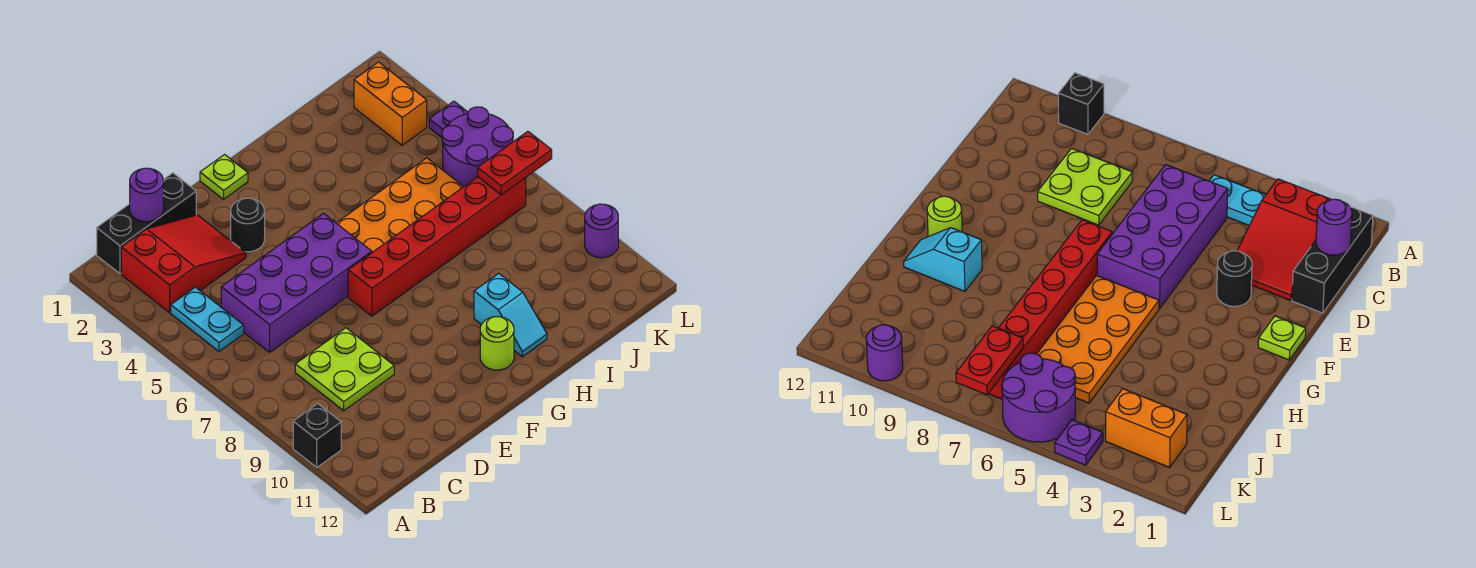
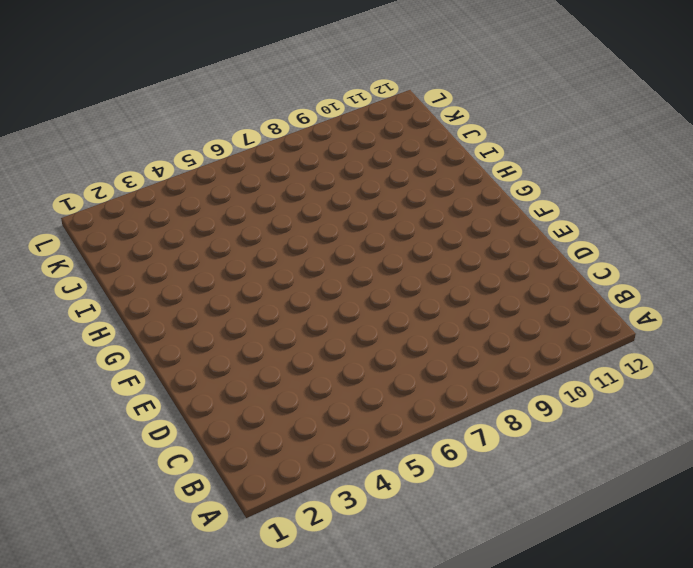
none -> black brick A10 level 1
none -> black brick B1:D1 level 1
none -> red slope B2:D3 level 1 top B

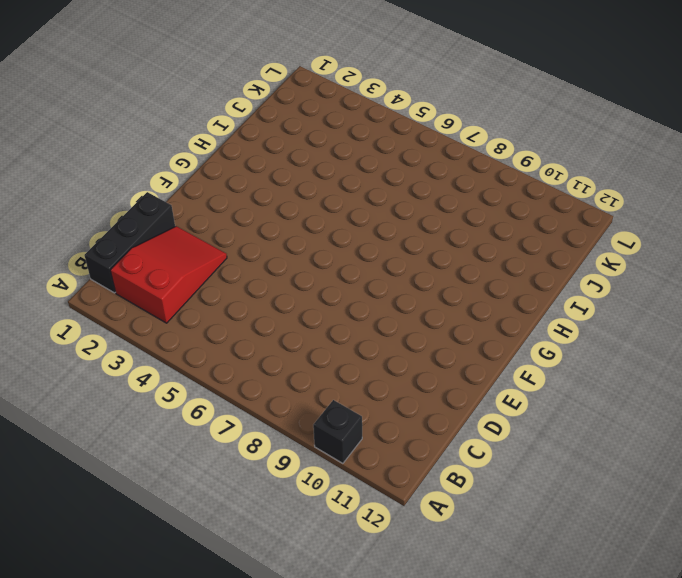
none -> cyan plate B4:B5 level 1
none -> purple brick C5:F6 level 1
none -> lime plate C8:D9 level 1

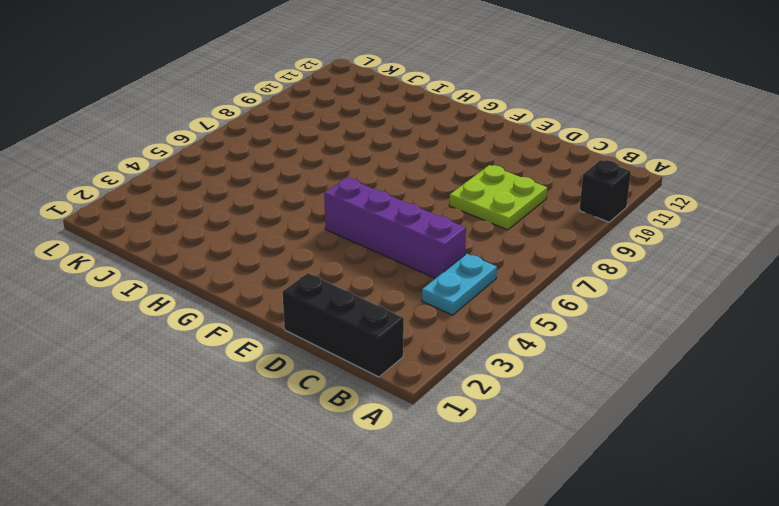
purple brick C5:F5 level 1 -> purple brick C5:F6 level 1
none -> red slope B2:D3 level 1 top B
none -> black round brick E3 level 1
none -> lime plate F1 level 1

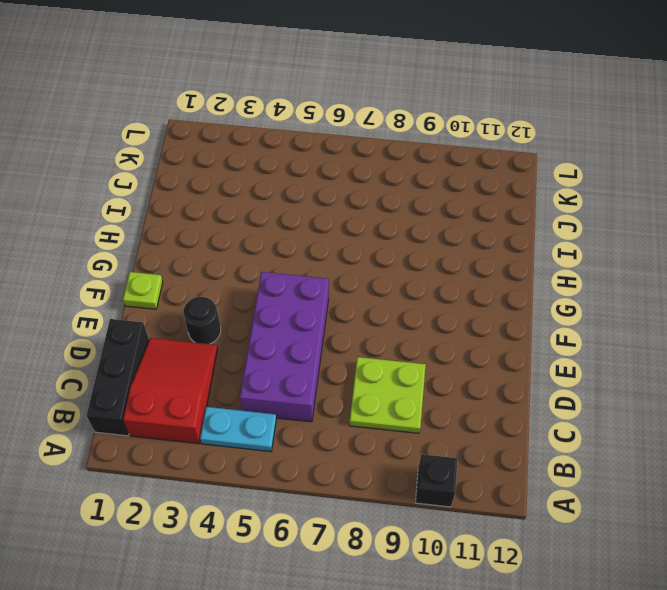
none -> red brick F7:K7 level 1
none -> orange plate G5:J6 level 1
none -> lime round brick G11 level 1

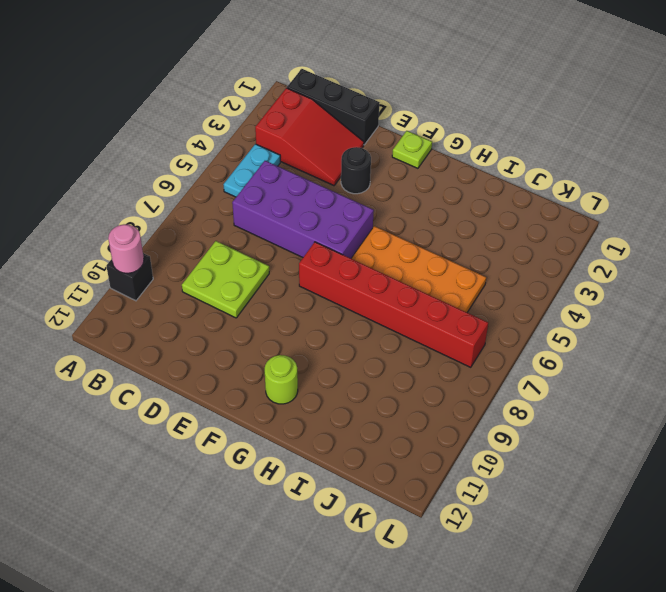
pink round brick A10 level 2 -> none
none -> cyan slope H10:H11 level 1 top 10
none -> orange brick K2:K3 level 1
none -> purple round brick K5:L6 level 1

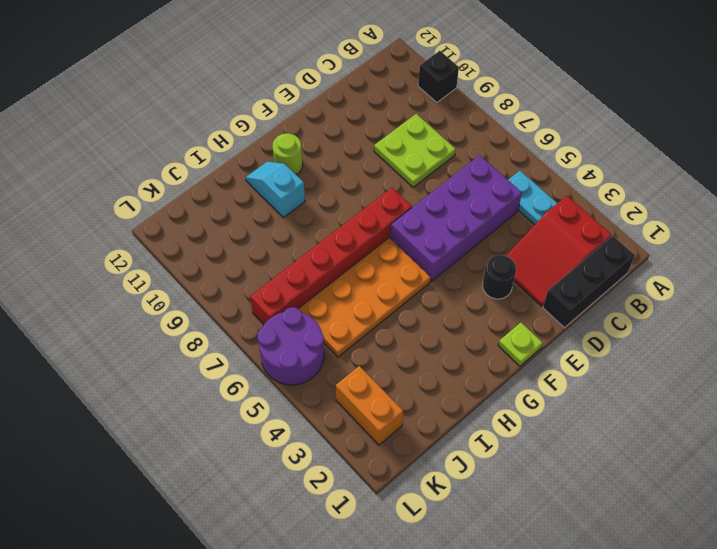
none -> purple plate L4 level 1
none -> purple round brick L10 level 1
none -> purple round brick C1 level 2

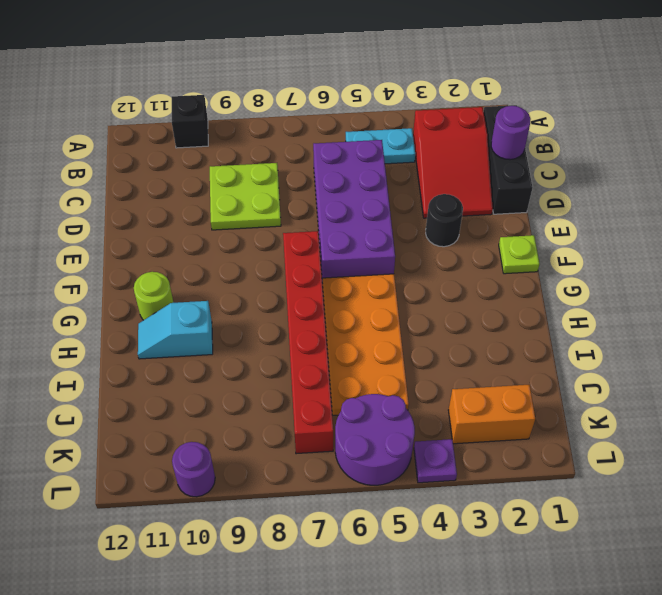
none -> red plate K7:L7 level 2

